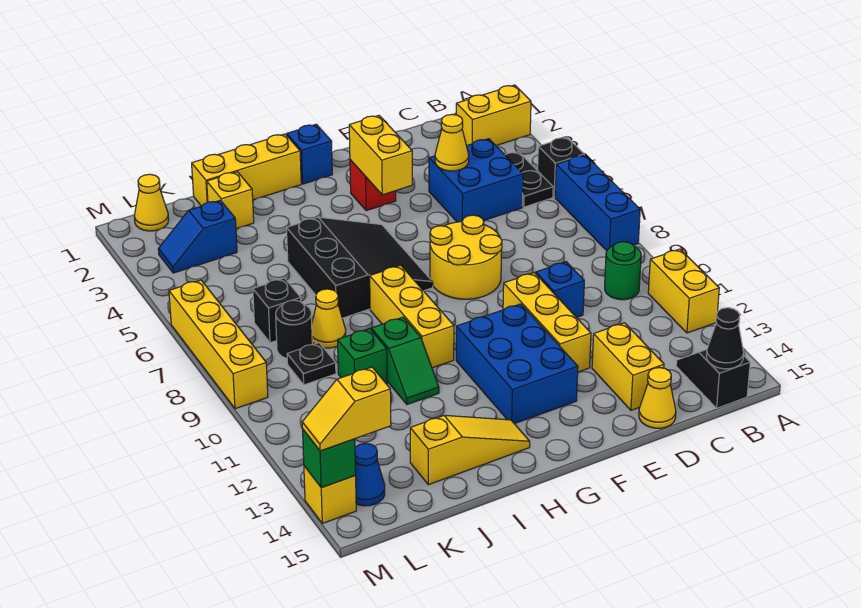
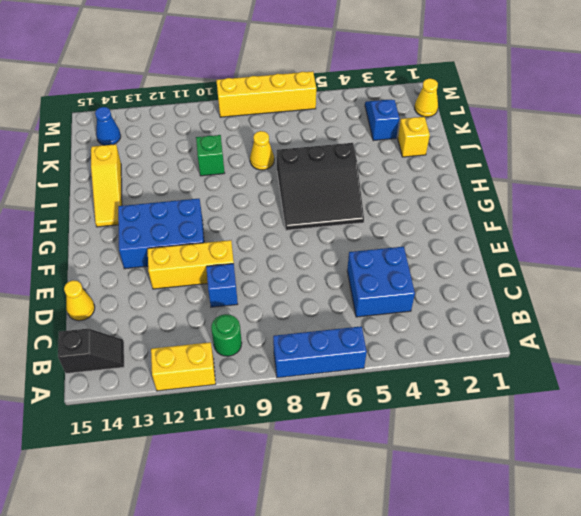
none -> yellow brick A2:B2 level 1
none -> black brick A5 level 1
none -> black plate B4:B5 level 1
none -> yellow brick D13:D14 level 1

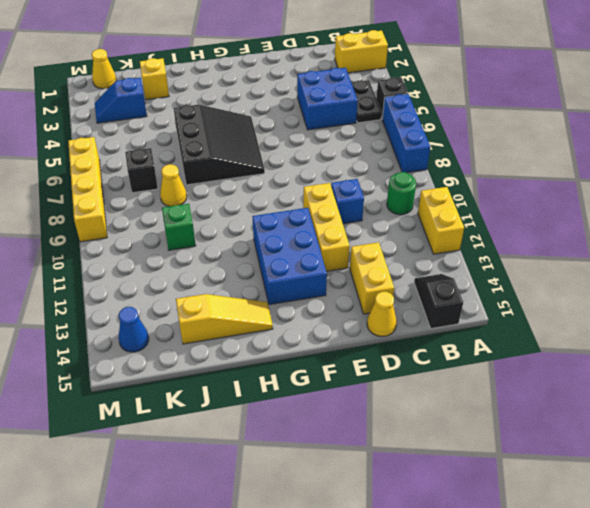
none -> yellow round brick E7:F8 level 1
none -> red brick F3 level 1
none -> blue brick G1 level 1
none -> yellow brick H1:J1 level 1

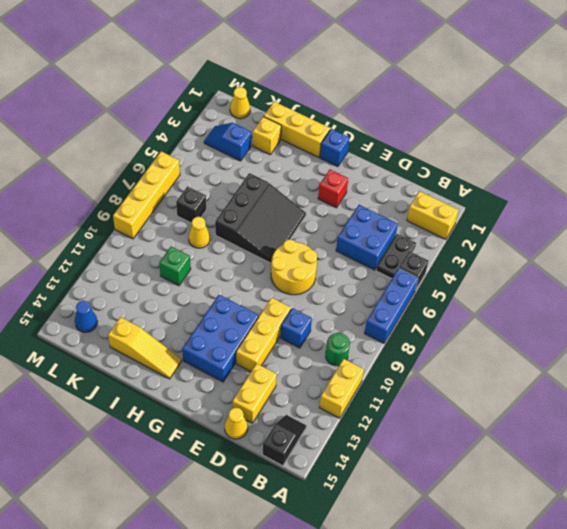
none -> yellow brick H8:H10 level 1
none -> green slope I10:I11 level 1 top 10
none -> black round brick K8 level 1
none -> black plate K9 level 1

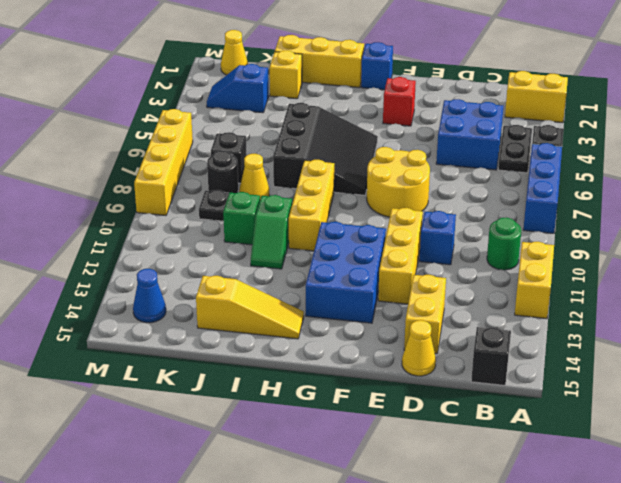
none -> yellow brick M14 level 1
none -> black cone B15 level 2
none -> yellow cone D4 level 2
none -> yellow brick F3:F4 level 2

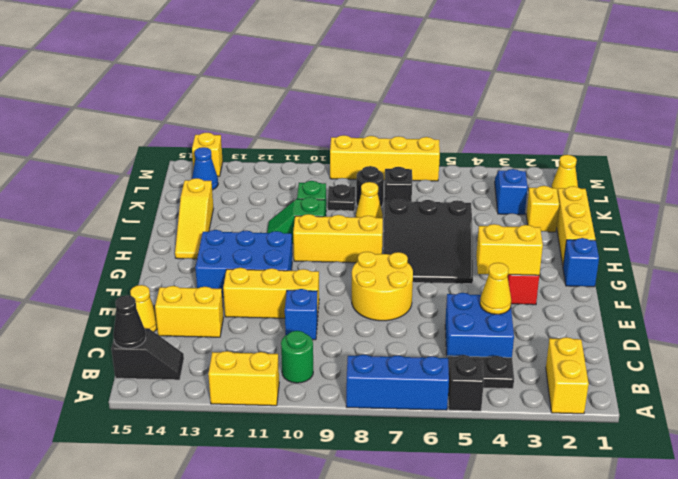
none -> green brick M14 level 2
none -> yellow slope L14:M14 level 3 top L

